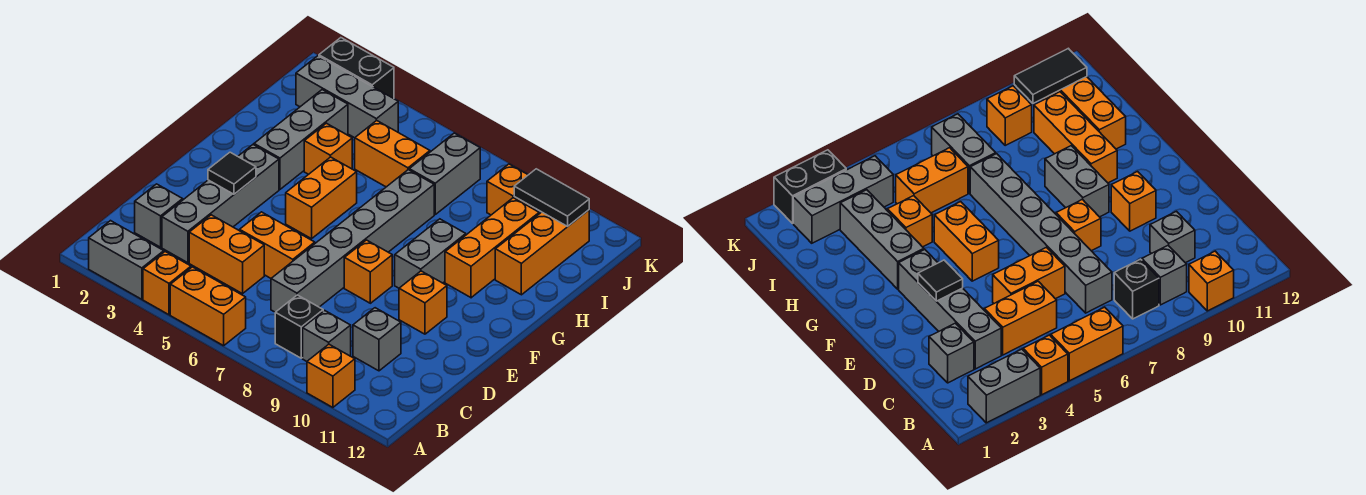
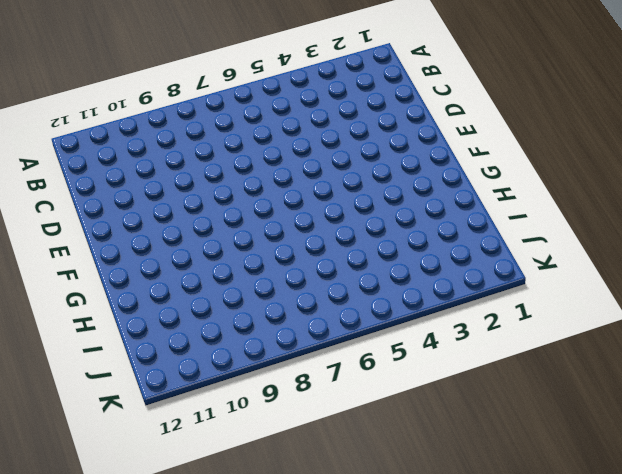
none -> grey brick A2:A3 level 1
none -> orange brick A4 level 1
none -> orange brick A5:A6 level 1

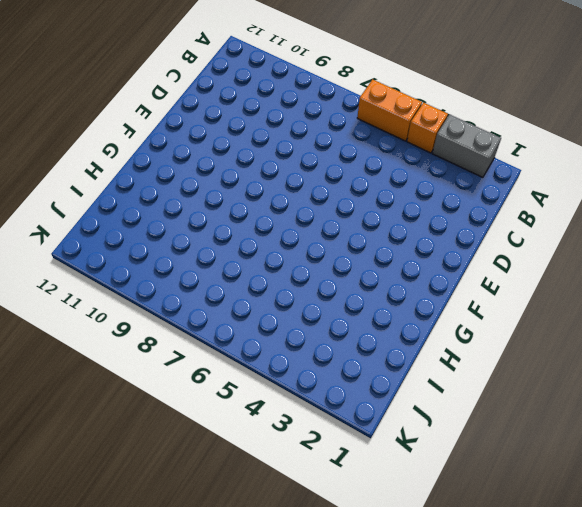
none -> orange brick A10 level 1
none -> black brick B8 level 1
none -> grey brick B9 level 1

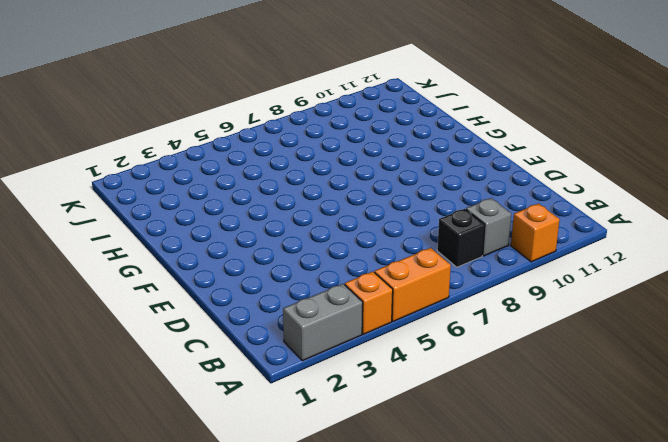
none -> grey brick C2 level 1
none -> grey brick C3:F3 level 1
none -> orange brick C4:C5 level 1

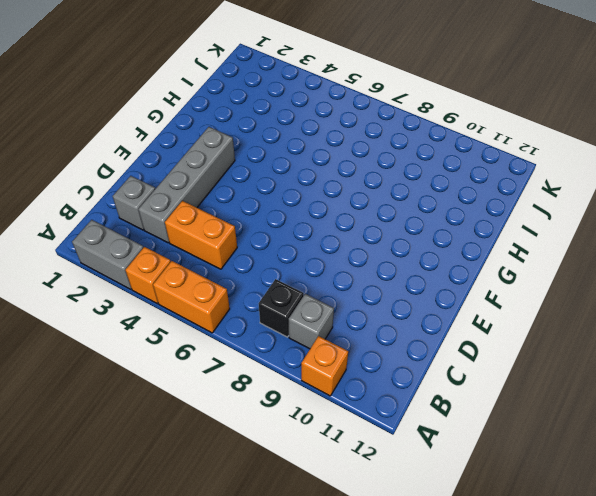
none -> grey brick C7:H7 level 1
none -> grey brick C10 level 1
none -> orange brick D5:D6 level 1

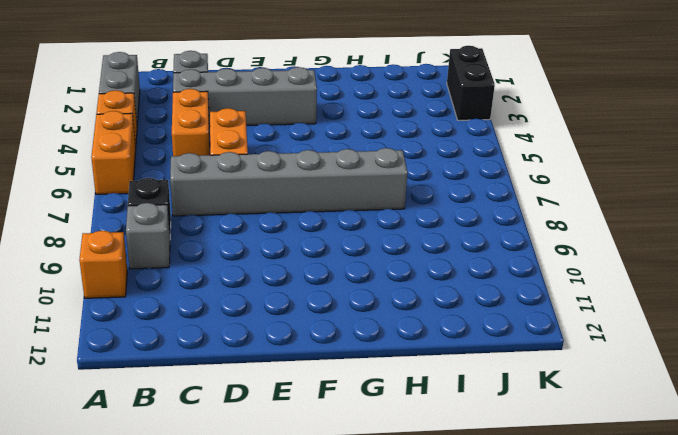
none -> grey brick C10 level 1
none -> orange brick E8 level 1
none -> orange brick E10 level 1

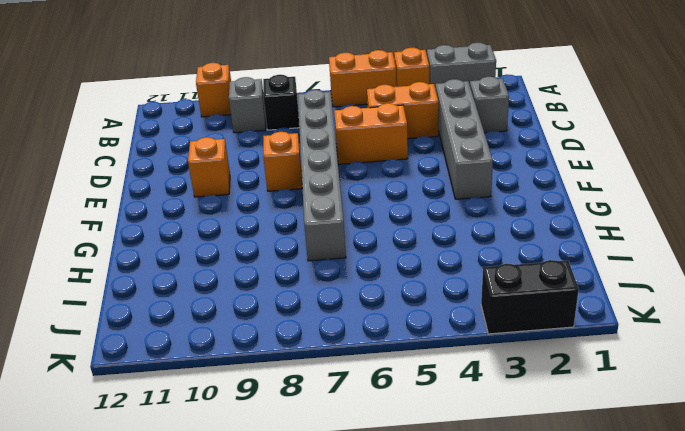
none -> grey brick C10 level 1
none -> orange brick F5:G5 level 1
none -> grey brick F9:G9 level 1

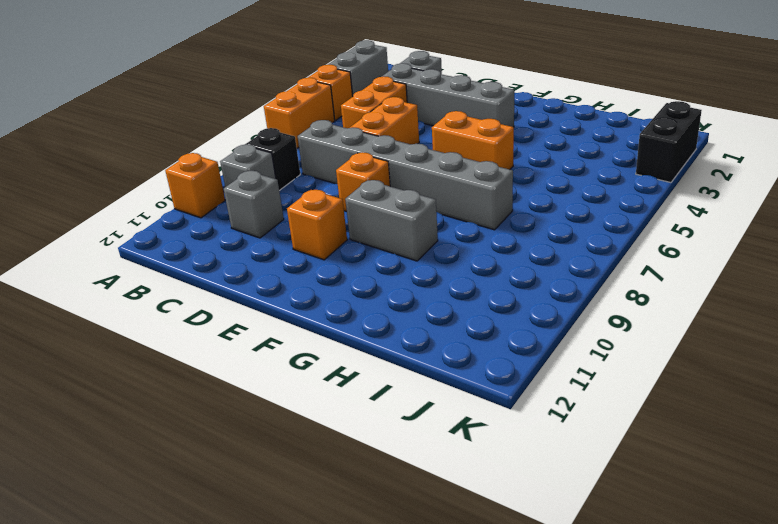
none -> grey brick G3:I3 level 1
none -> orange brick G10:I10 level 1
none -> orange brick H4 level 1

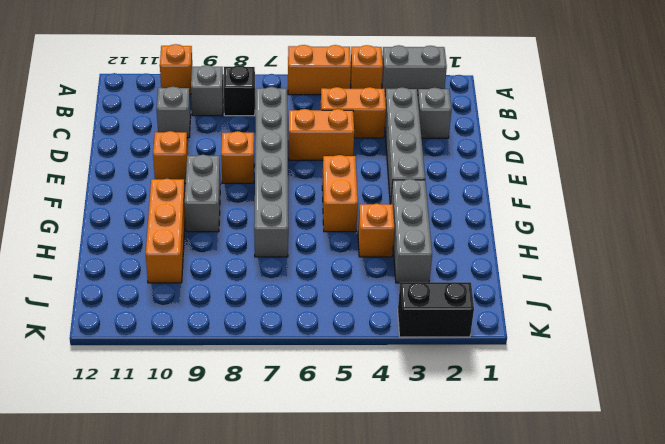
none -> orange brick H11:J11 level 1
none -> orange brick I5:I6 level 1
none -> grey brick I7:J7 level 1

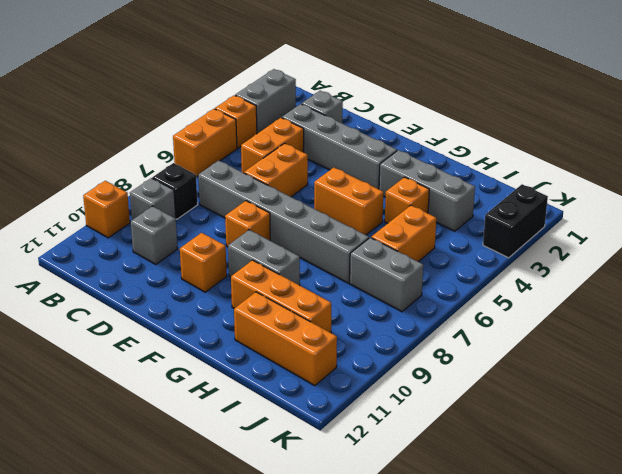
none -> grey brick J2:J4 level 1
none -> orange brick J9 level 1
none -> black tile E3 level 2

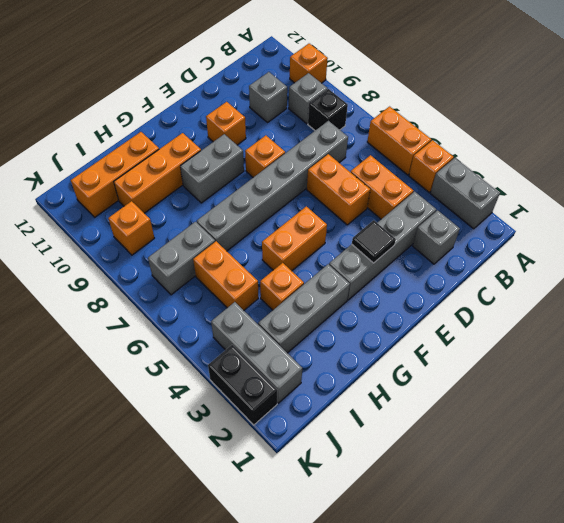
none -> black tile J10:J11 level 2

